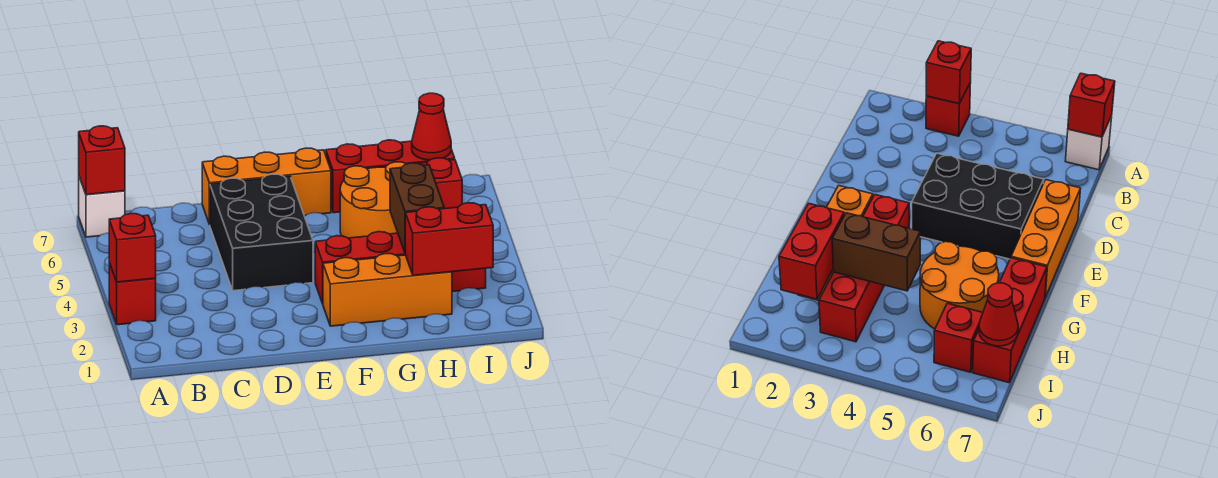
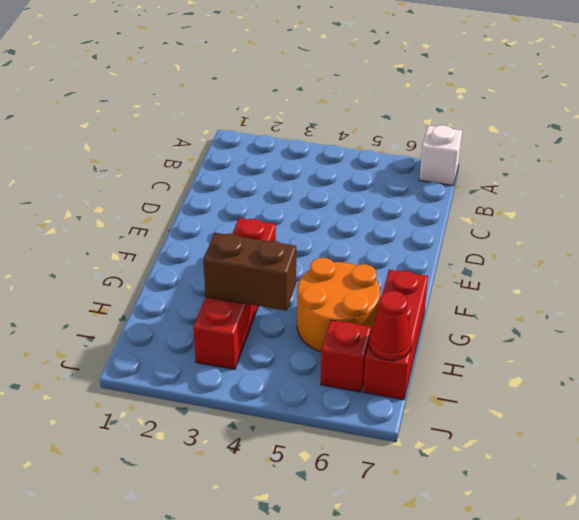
none -> red brick A3 level 1
none -> black brick D4:E6 level 1
none -> orange brick D7:F7 level 1

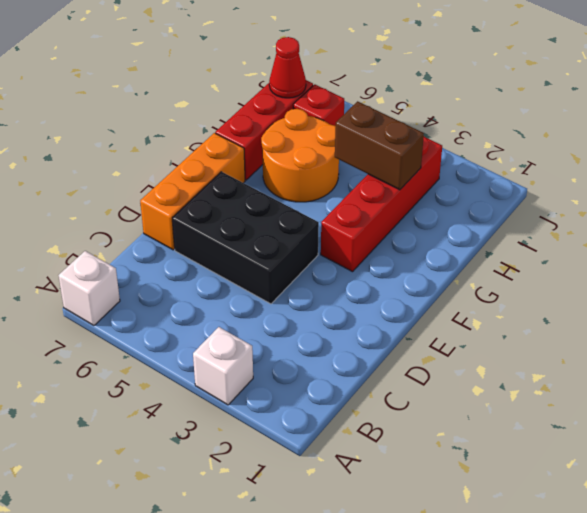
white brick A3 level 1 -> red brick A3 level 1
none -> orange brick F2:H2 level 1
none -> red brick A3 level 2
none -> red brick A7 level 2

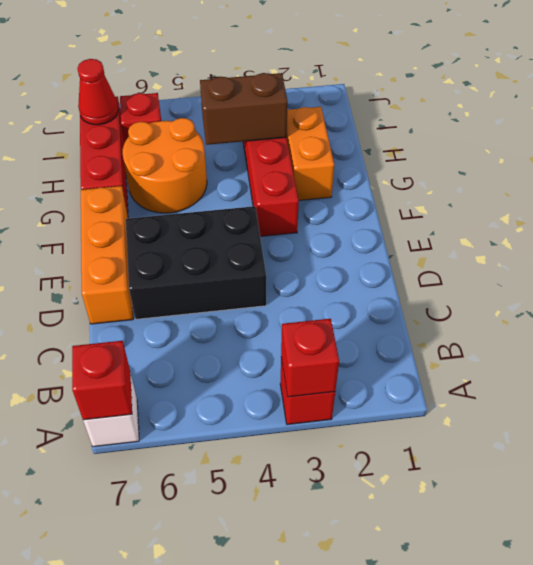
orange brick G2:H2 level 1 -> orange brick F2:H2 level 1
none -> red brick H2:I2 level 2

